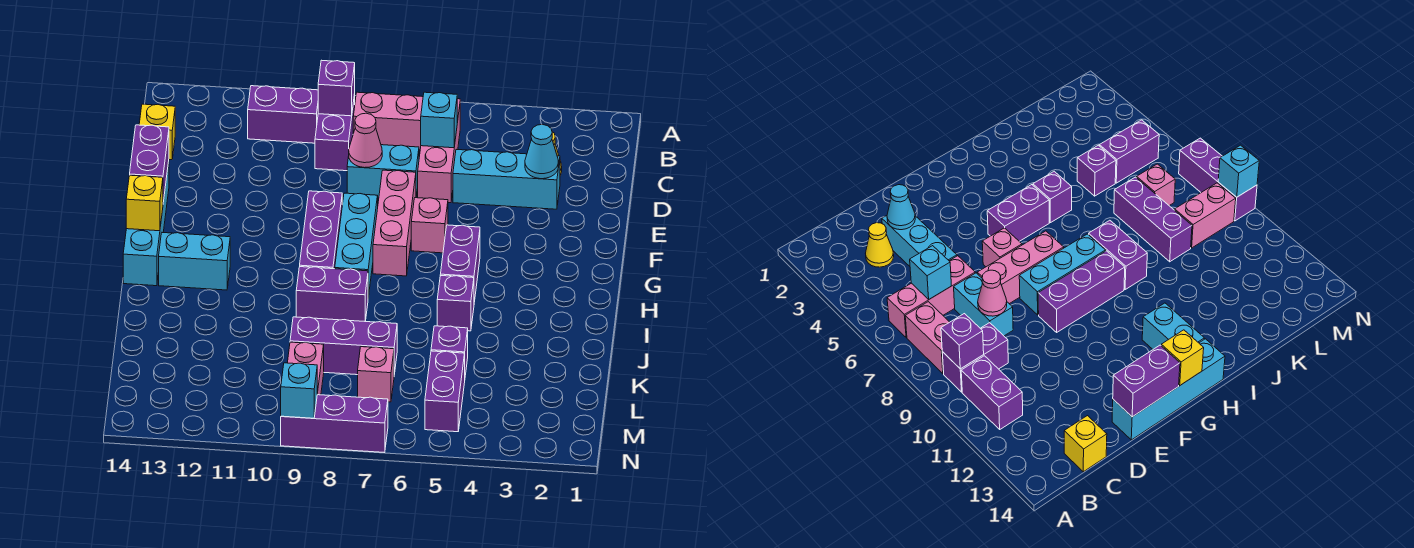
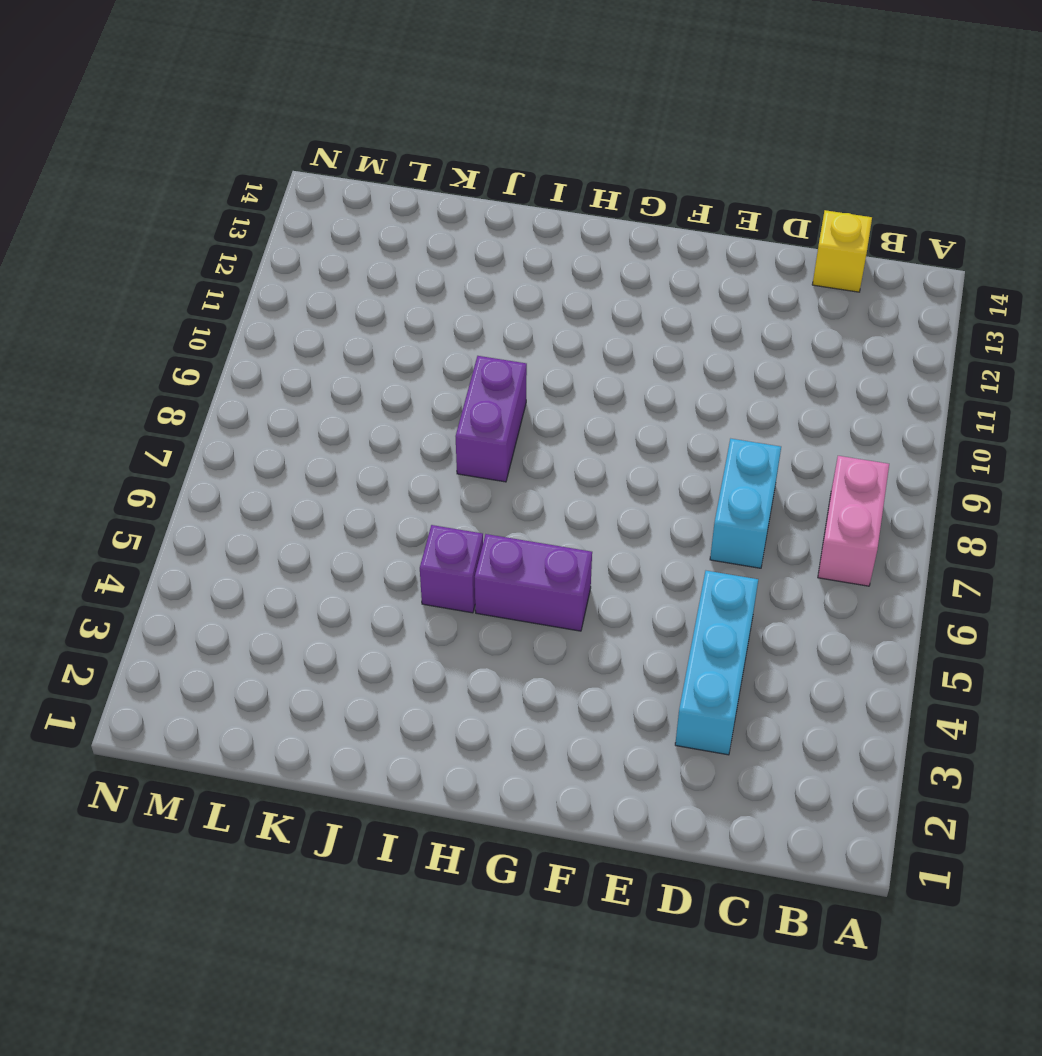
none -> pink brick B6:D6 level 1
none -> purple brick B9:C9 level 1
none -> purple brick B10:B11 level 1
none -> yellow cone C3 level 1

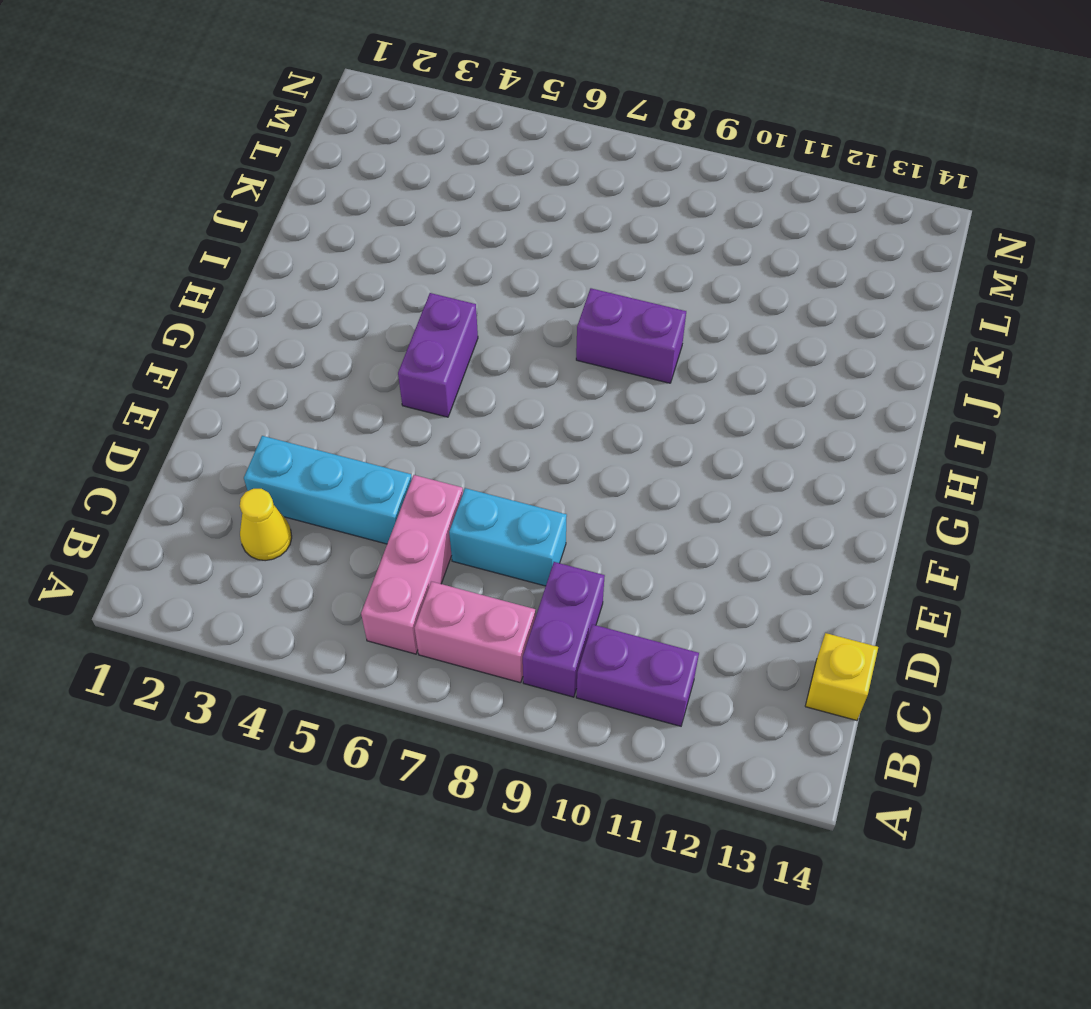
none -> pink brick E7:G7 level 1
none -> cyan brick E14:H14 level 1
none -> pink brick F6 level 1
none -> cyan brick F8:H8 level 1

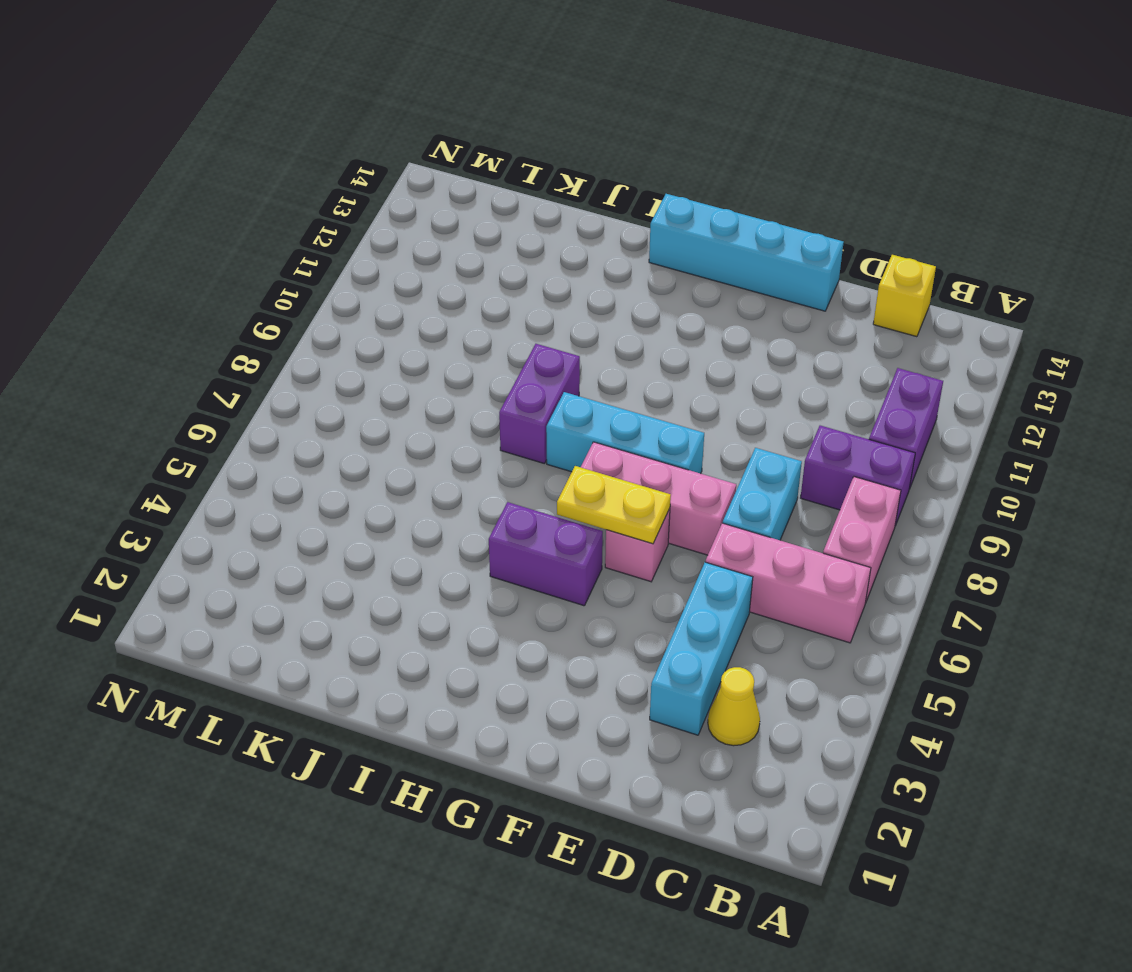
yellow plate F6:G6 level 2 -> none
none -> purple brick F9:H9 level 1
none -> cyan brick H12:H13 level 1
none -> purple brick I5 level 1
none -> purple brick K5 level 1

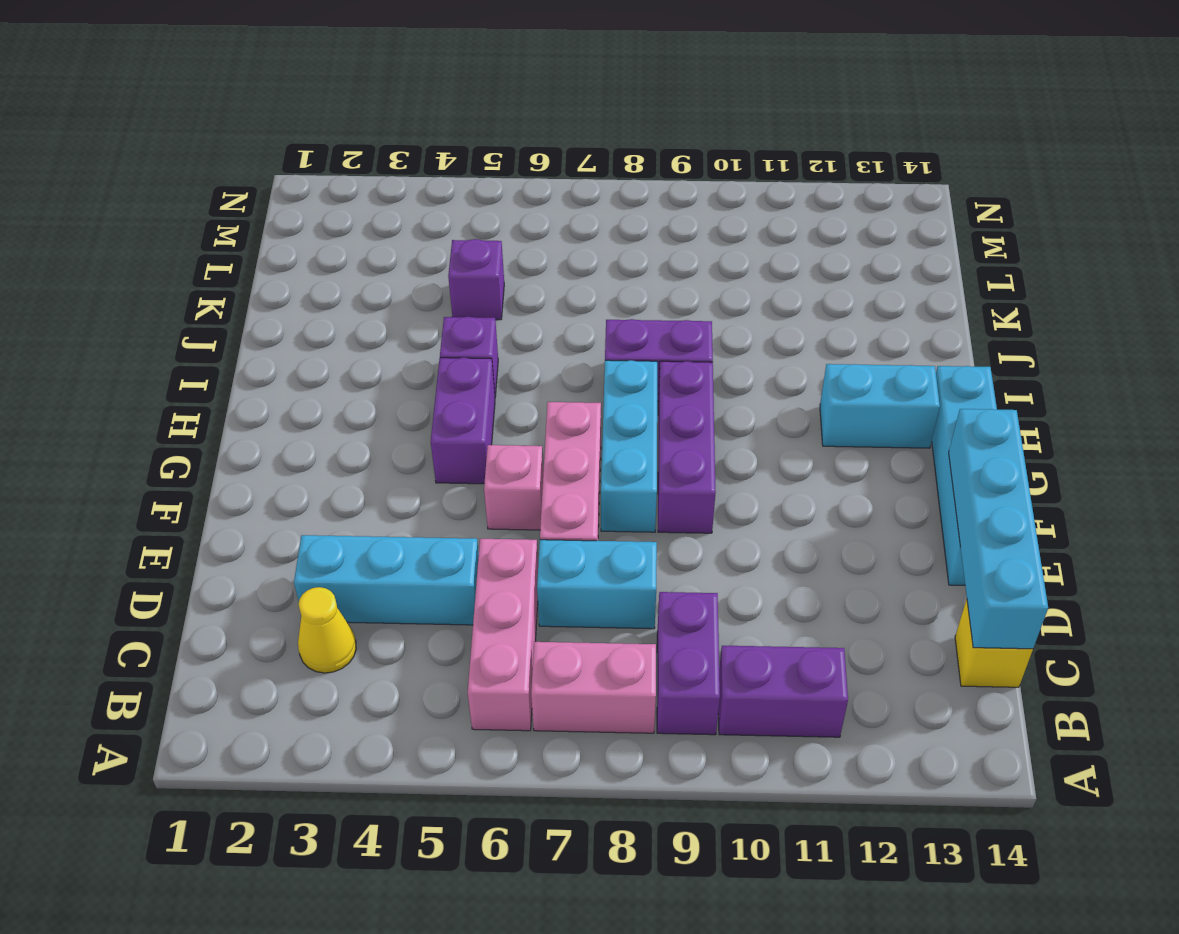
cyan brick C14:F14 level 2 -> purple brick E14:F14 level 2
none -> purple brick K7:K9 level 1
none -> purple brick L5:M5 level 1
none -> pink brick L7 level 1
none -> pink brick L9:M9 level 1

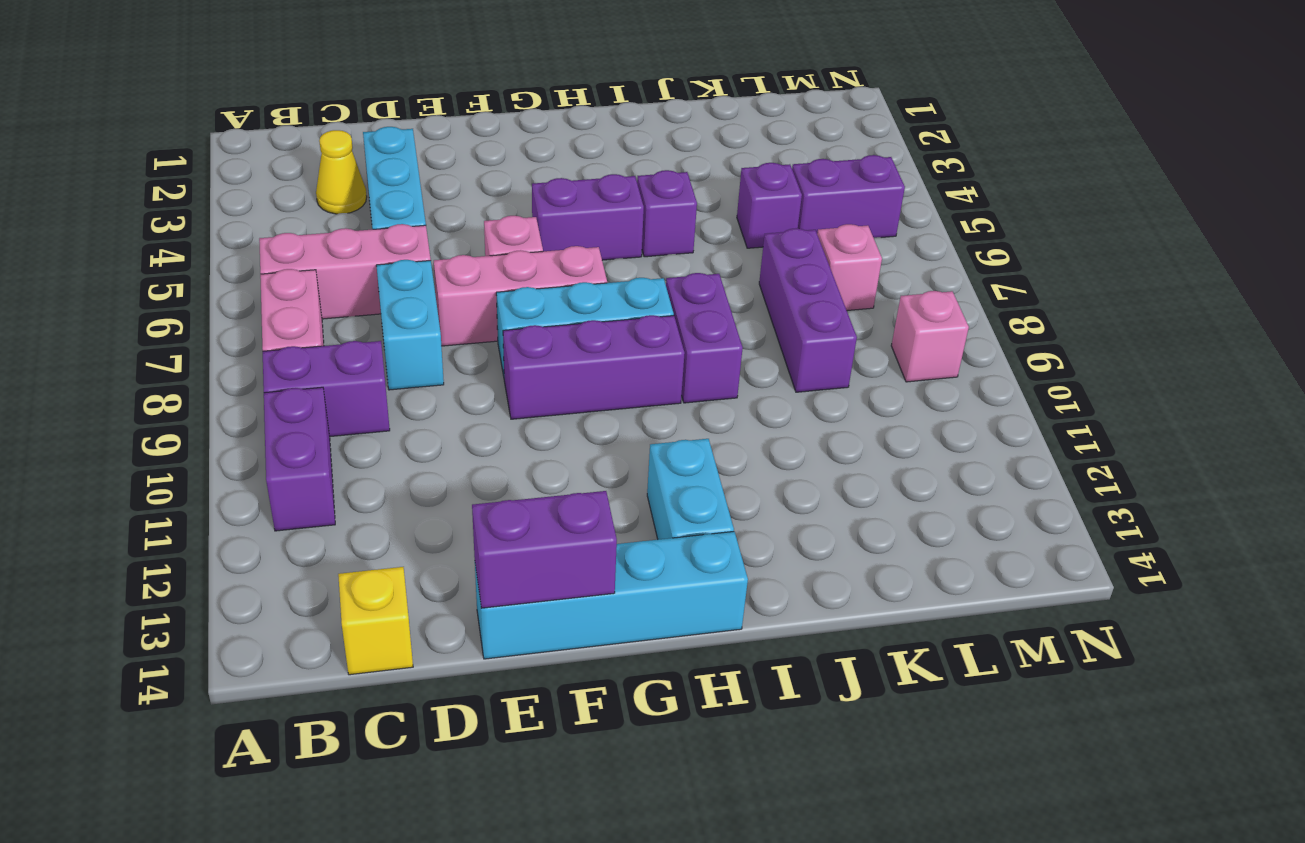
pink brick M9 level 1 -> pink brick L9:M9 level 1
none -> purple brick N7:N9 level 1
none -> purple brick B9 level 2
none -> cyan brick C6 level 2
none -> cyan cone D3 level 2

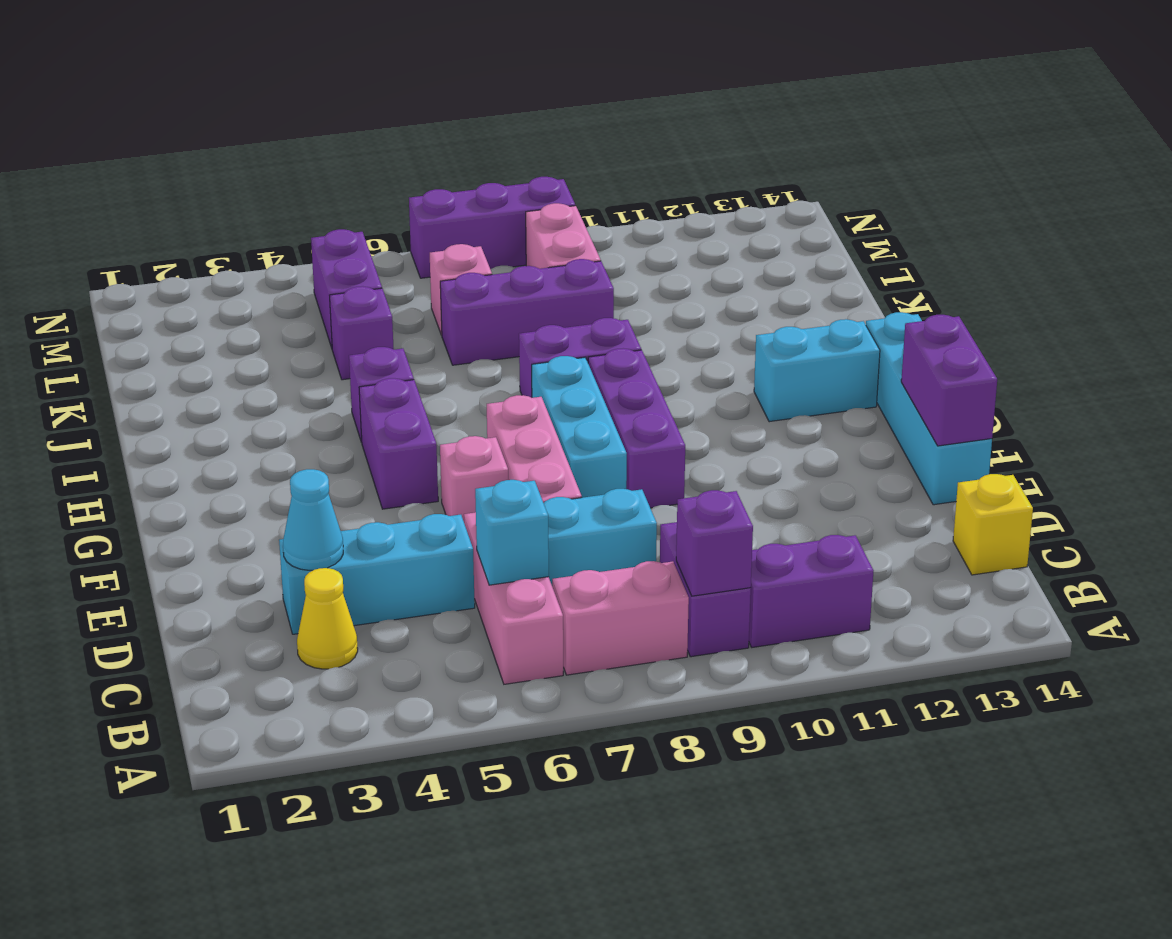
none -> pink cone D8 level 2
none -> yellow brick G14 level 2
none -> cyan brick N9 level 2

